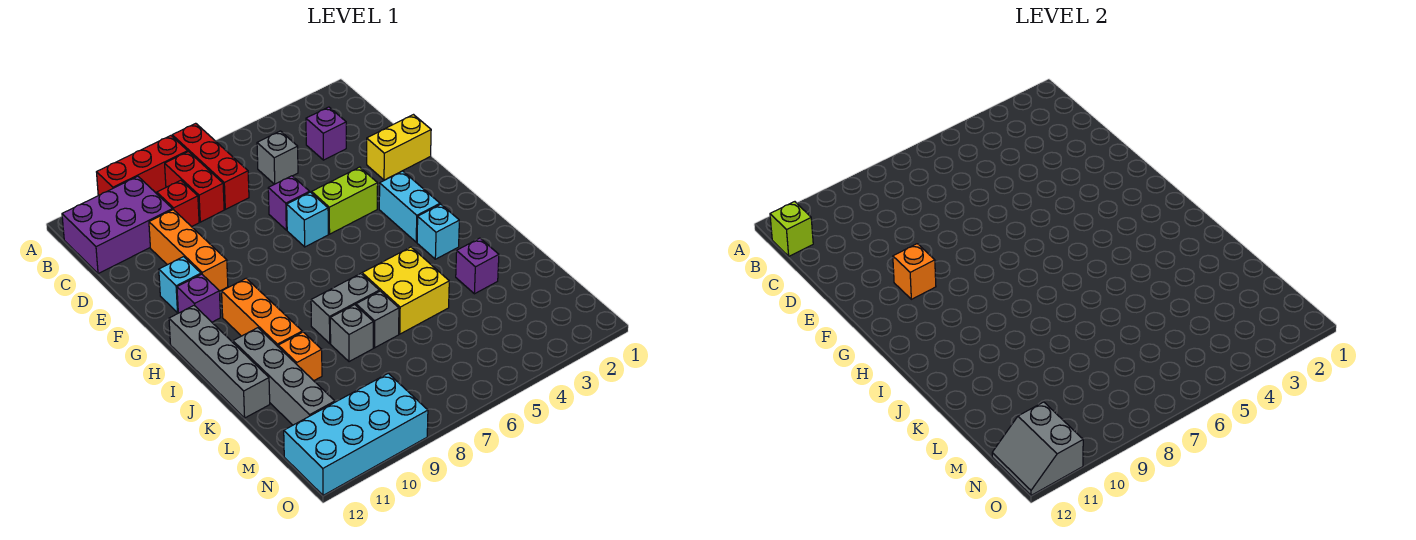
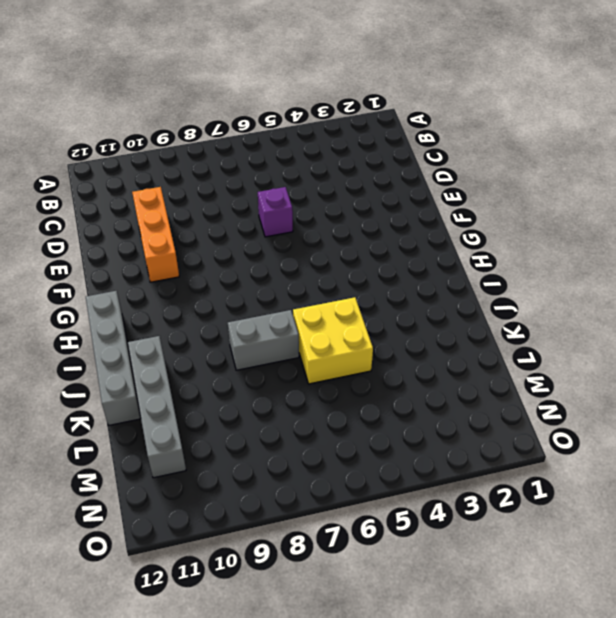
none -> red brick A7:C7 level 1
none -> red brick A8:A10 level 1
none -> red brick B8:C8 level 1

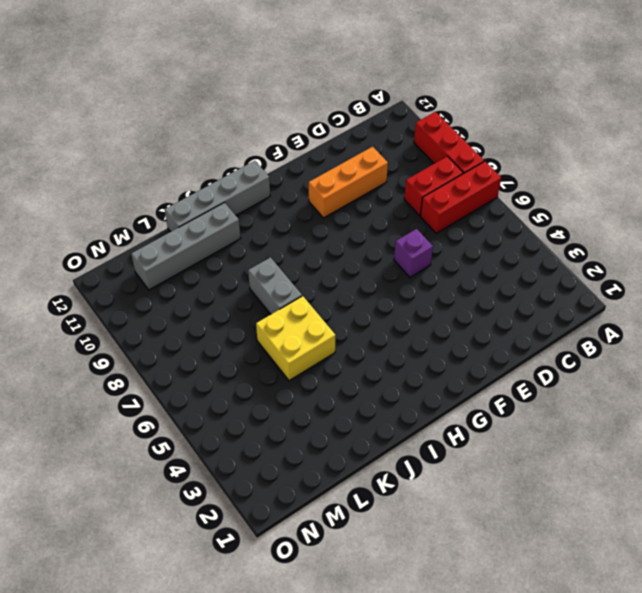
none -> purple brick B10:C12 level 1
none -> purple brick C3 level 1
none -> grey brick C5 level 1

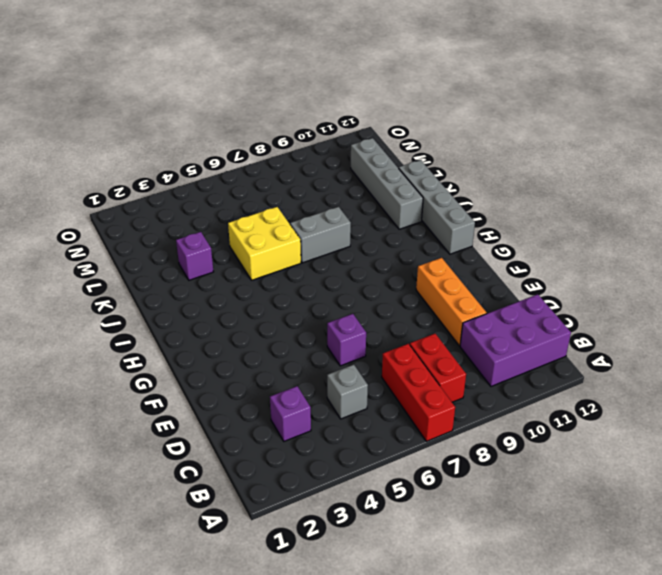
none -> red brick A8:A10 level 1
none -> red brick C9 level 1
none -> yellow brick E1:E2 level 1

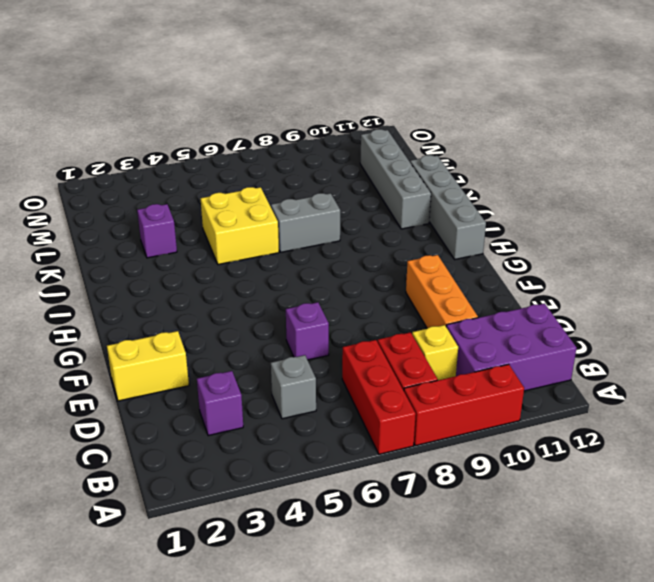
yellow brick C9 level 1 -> red brick C9 level 1
none -> lime brick F4:F5 level 1
none -> cyan brick F6 level 1
none -> cyan brick F11 level 1

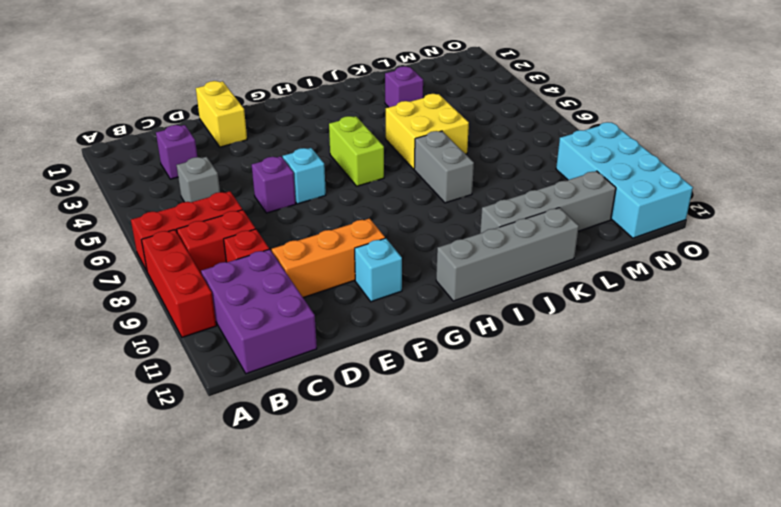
lime brick H5:H6 level 1 -> lime brick F4:F5 level 1
none -> cyan brick G3:H3 level 1
none -> purple brick G11 level 1
none -> orange brick H10:J10 level 1

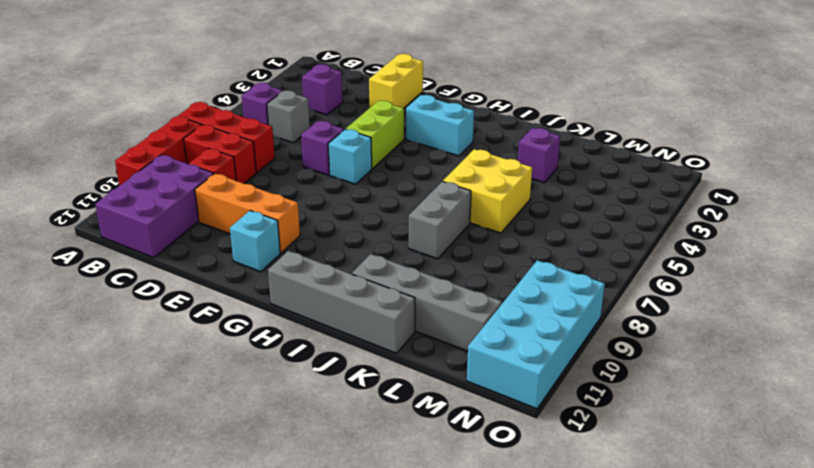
purple brick B5 level 1 -> purple brick G11 level 1
none -> orange brick H10:J10 level 1
none -> cyan brick I3 level 1
none -> grey brick K7 level 1

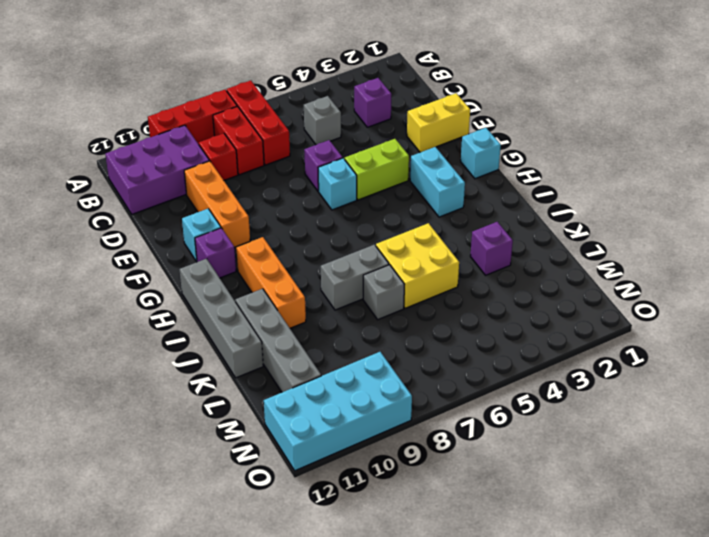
cyan brick G1 level 1 -> cyan brick I3 level 1
none -> grey brick K8 level 1
none -> orange brick K10 level 1
none -> lime brick B12 level 2

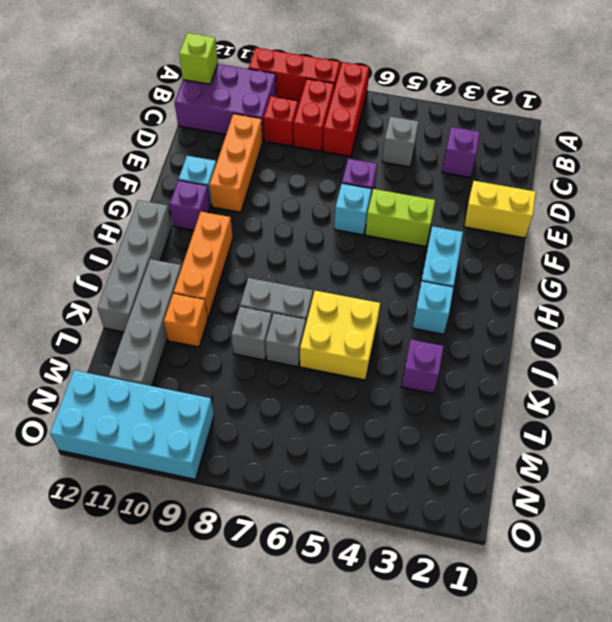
none -> orange brick F10 level 2
none -> grey slope N11:O12 level 2 top 11

